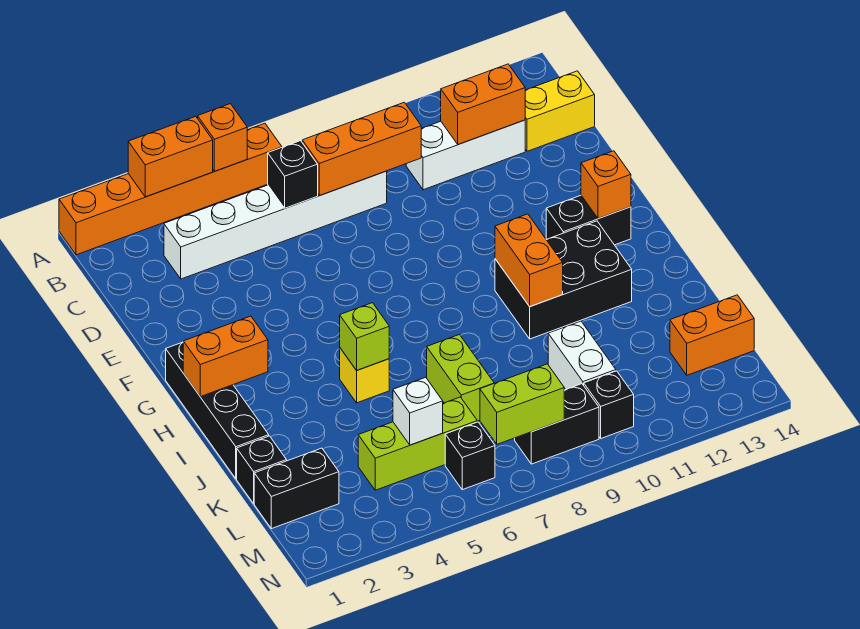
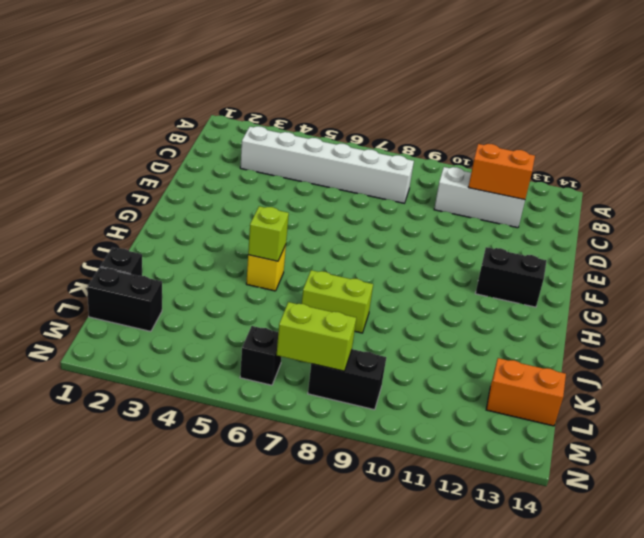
lime brick J7:J8 level 1 -> lime brick J7:K7 level 1
none -> orange brick A1:A6 level 1
none -> yellow brick C13:C14 level 1
none -> black brick G1:J1 level 1

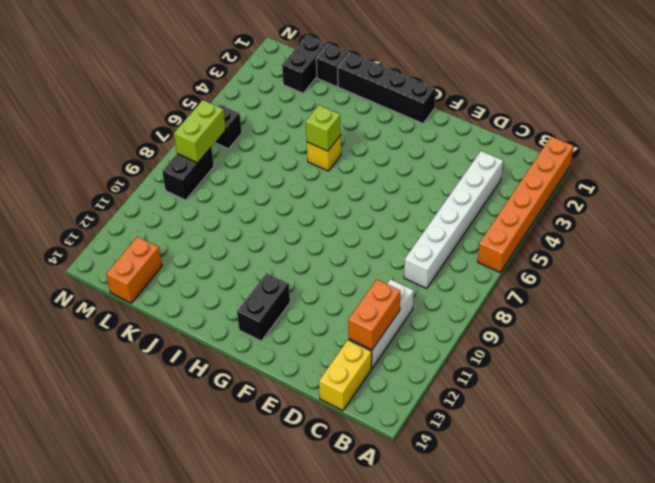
none -> black brick H10:I12 level 1
none -> lime brick J7:K7 level 1
none -> white brick K10:L10 level 1

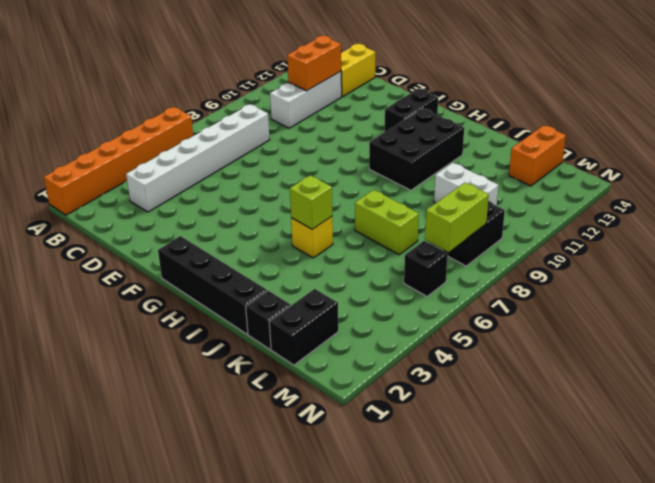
none -> lime brick L4:L6 level 1
none -> black brick M10 level 1
none -> orange brick A3:A4 level 2

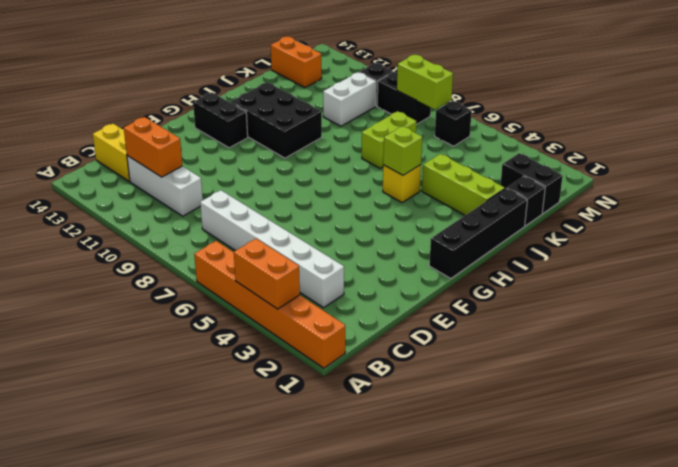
lime brick J2:J4 level 1 -> lime brick L4:L6 level 1
none -> orange brick A5 level 2
none -> black brick C6 level 2
none -> orange brick C7:C9 level 2

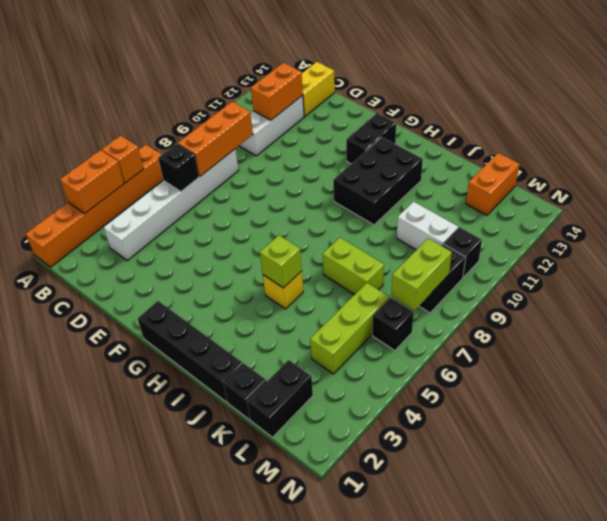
none -> orange brick G13 level 2
none -> orange brick H1:H2 level 2
none -> orange brick H10:I10 level 2

